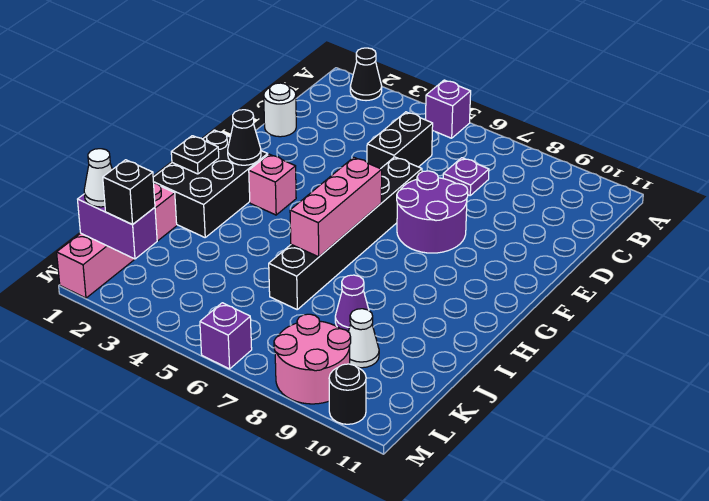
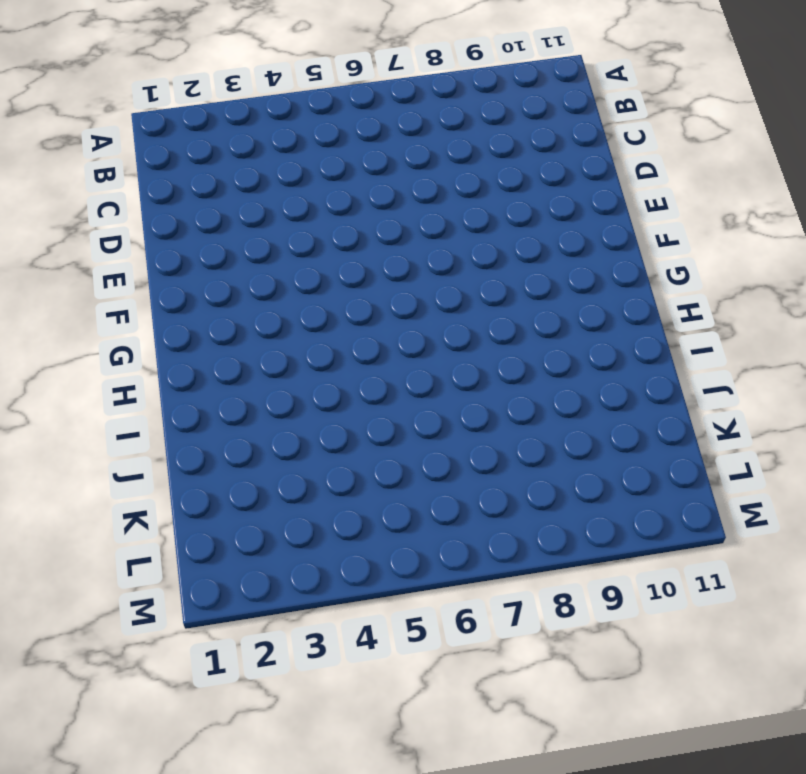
none -> black cone A2 level 1
none -> purple brick A5 level 1
none -> black brick C5:D5 level 1

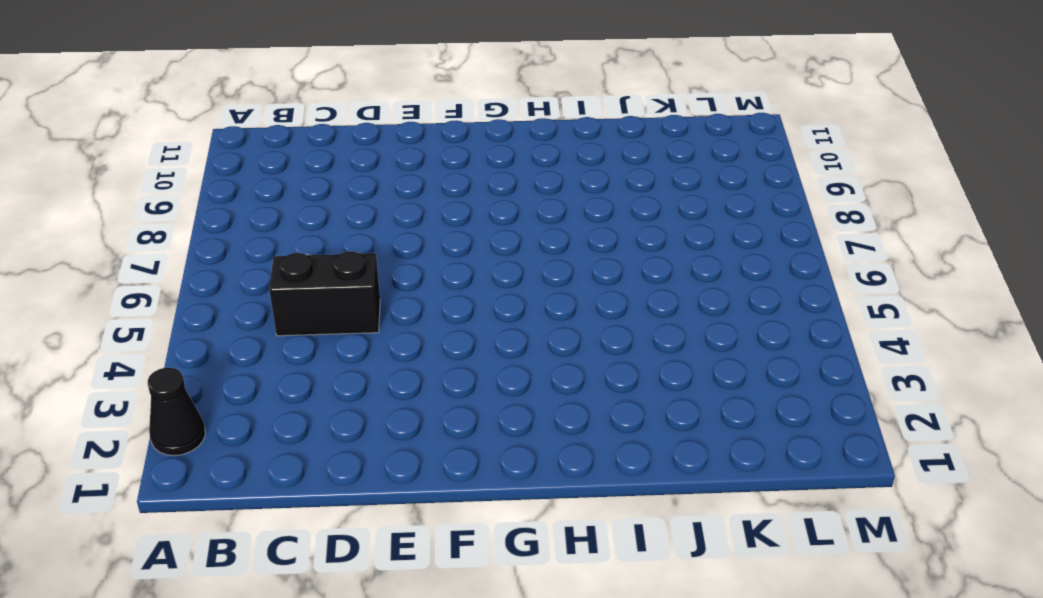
none -> purple brick A5 level 1
none -> purple plate C7 level 1
none -> white round brick D1 level 1

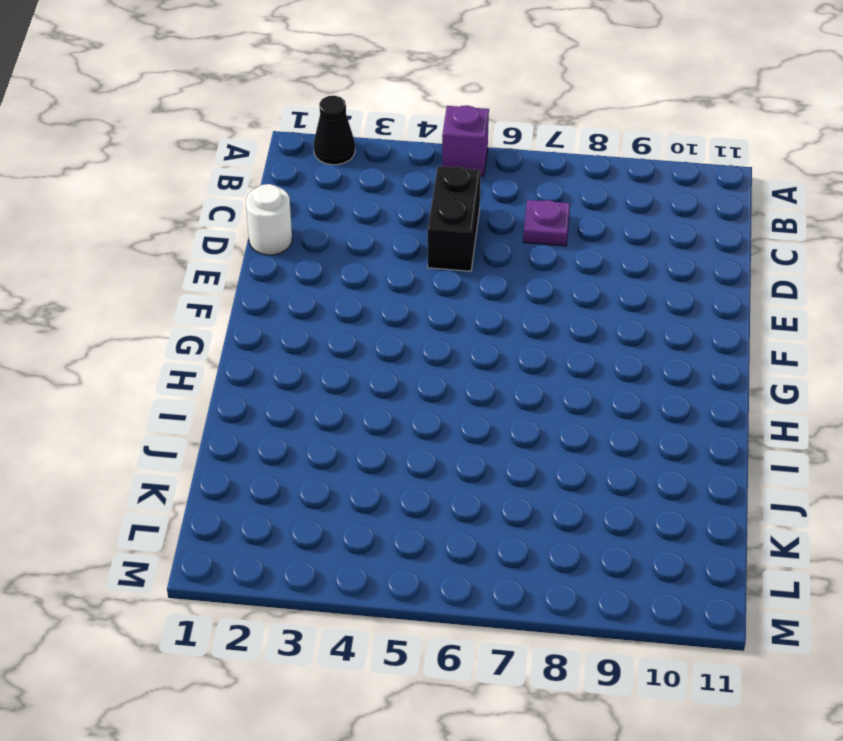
none -> black brick E6:J6 level 1
none -> purple round brick E7:F8 level 1
none -> black brick G1:I2 level 1

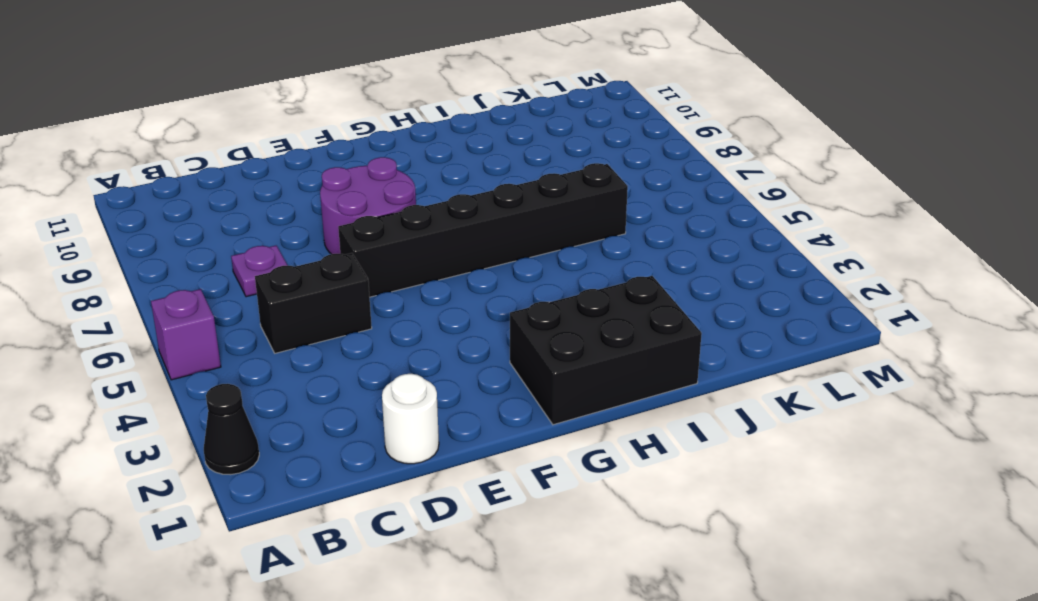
none -> pink brick G3 level 1
none -> pink brick J1:M1 level 1
none -> purple cone J8 level 1

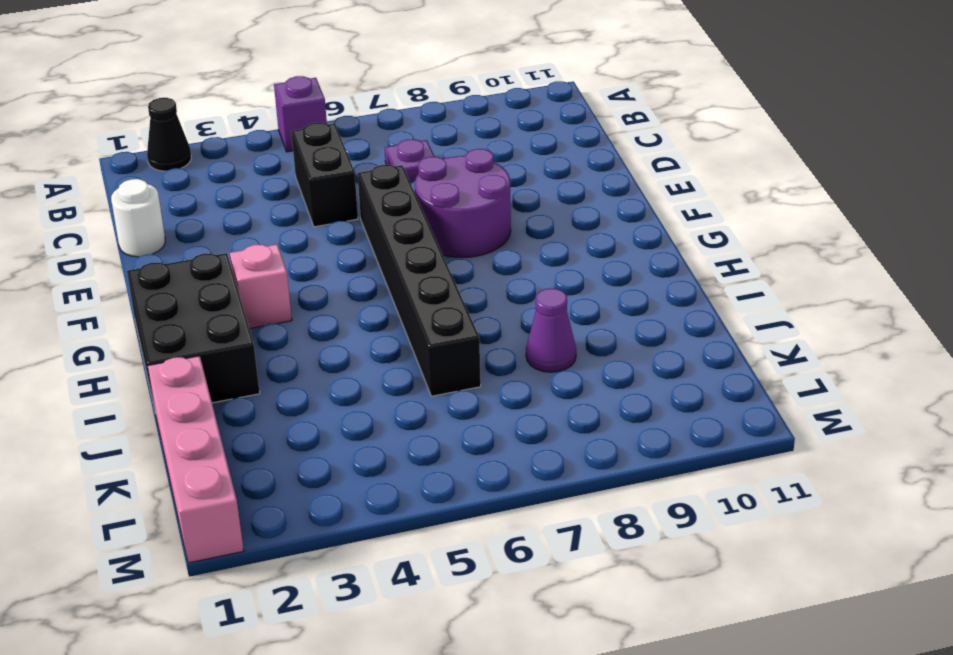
none -> white cone K9 level 1
none -> pink round brick L8:M9 level 1
none -> purple brick M6 level 1

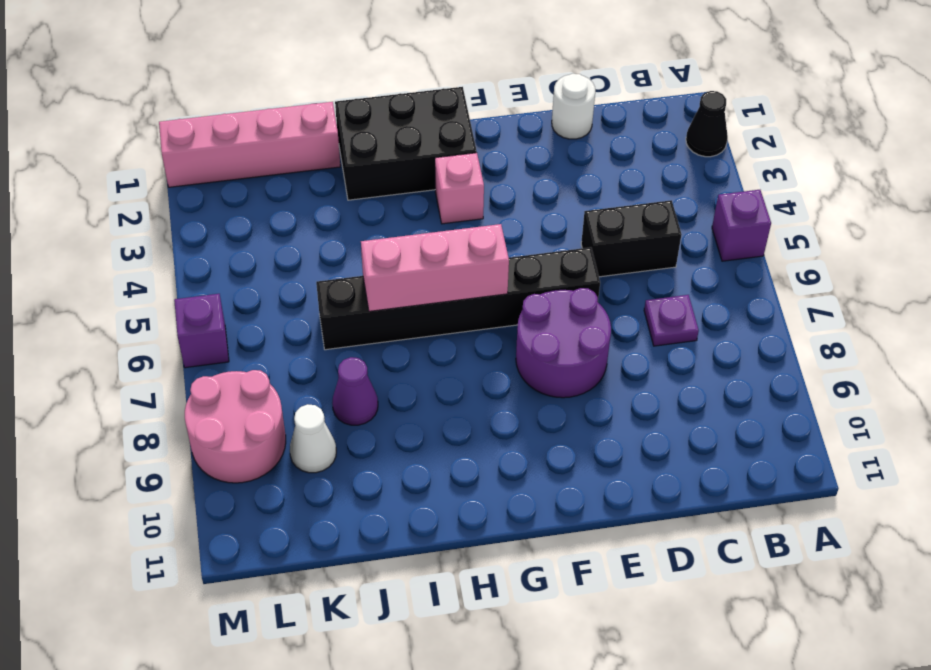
none -> black round brick M10 level 1
none -> black cone G2 level 2
none -> black plate H1 level 2

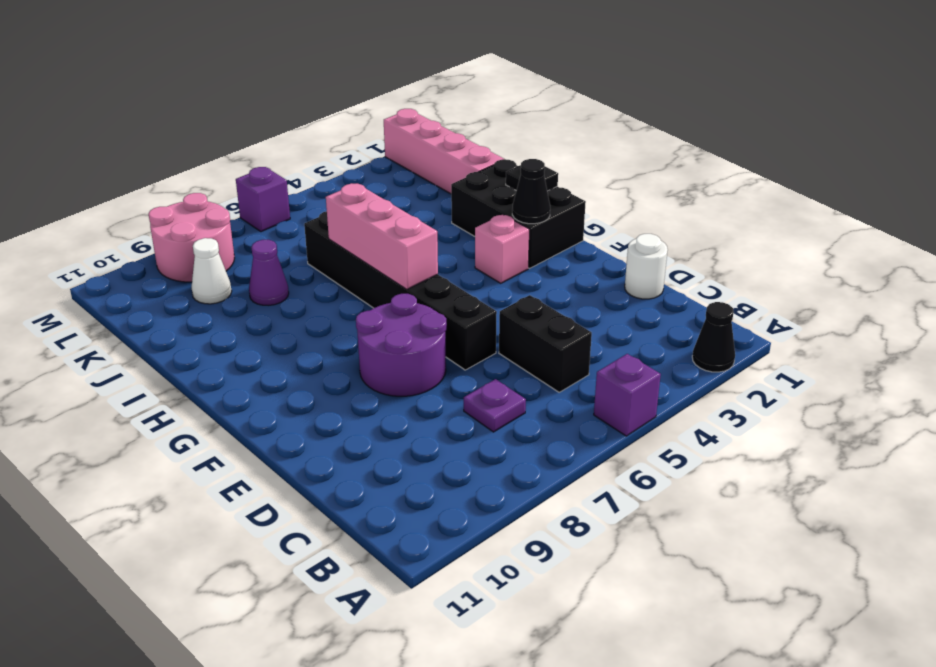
none -> black round brick M10 level 1
none -> purple brick L1:L2 level 2
none -> white cone L1 level 3

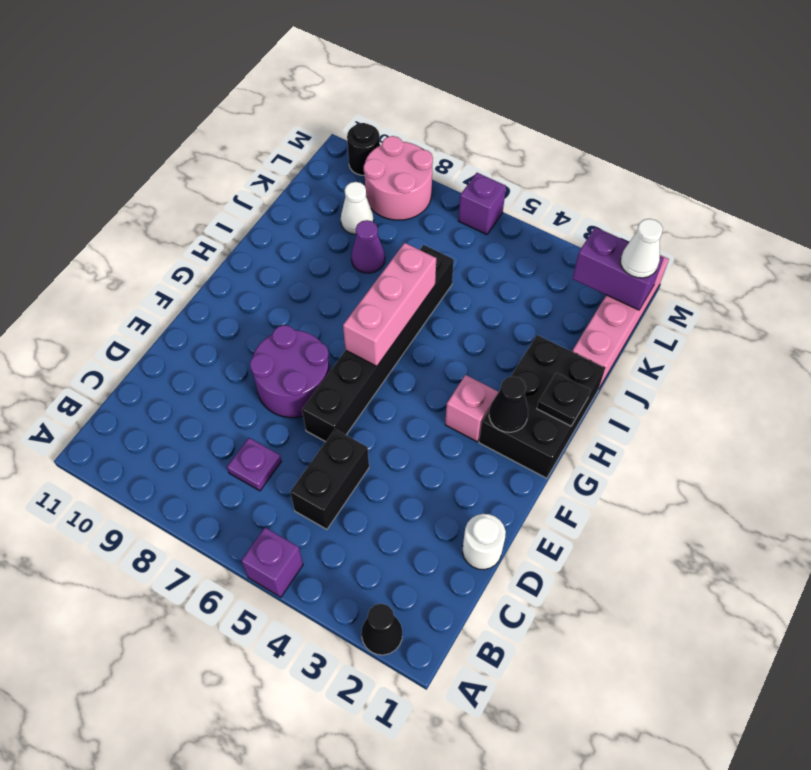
none -> black brick L2 level 3

